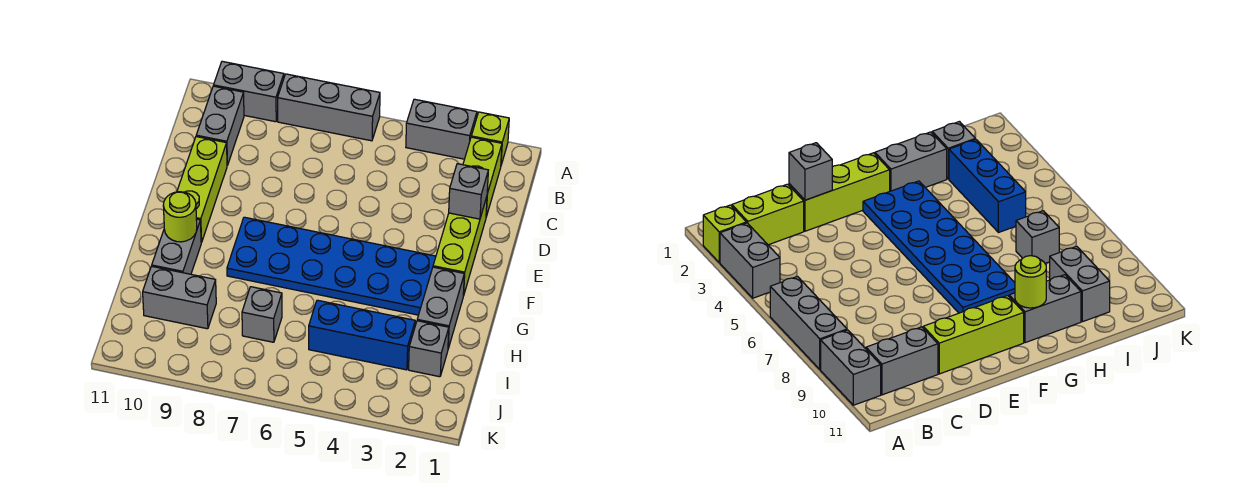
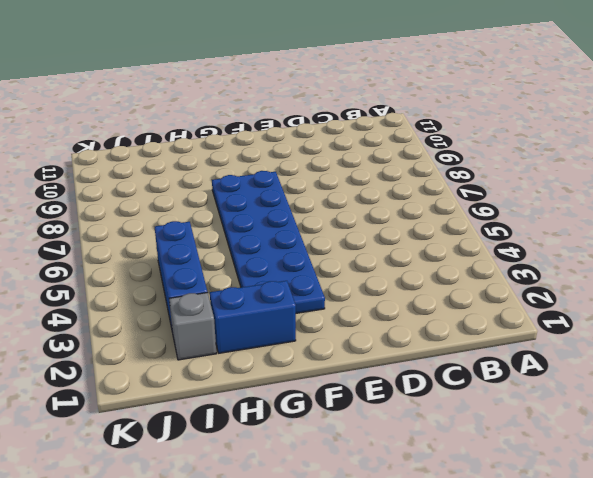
blue brick G2:H2 level 1 -> grey brick G2:H2 level 1
none -> lime brick A2 level 1
none -> grey brick A3:A4 level 1
none -> grey brick A6:A8 level 1

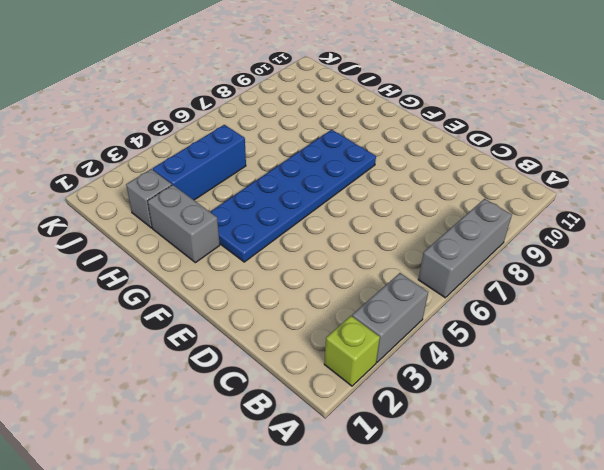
none -> grey brick A9:A10 level 1
none -> lime brick B2:C2 level 1
none -> grey brick B10:C10 level 1

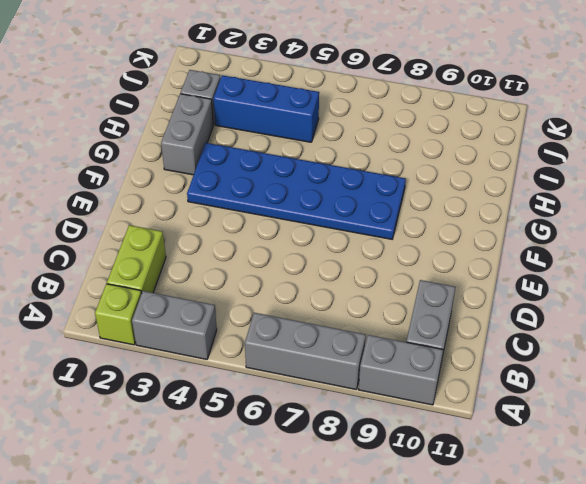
none -> lime brick D2:F2 level 1
none -> lime brick D10:F10 level 1
none -> grey brick G10:H10 level 1

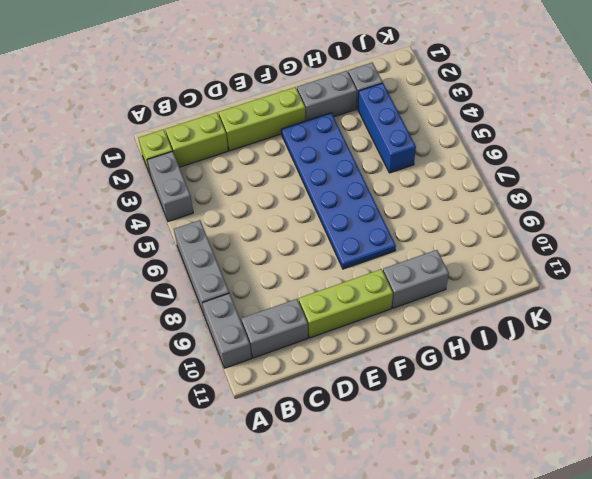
none -> grey brick I7 level 1
none -> grey brick I9:I10 level 1
none -> grey brick D2 level 2

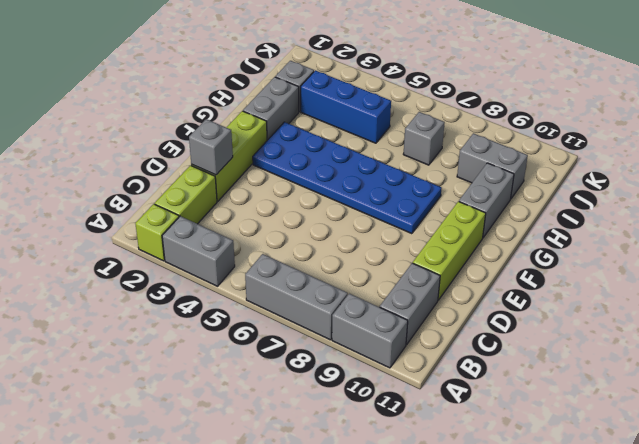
none -> lime round brick G10 level 2

